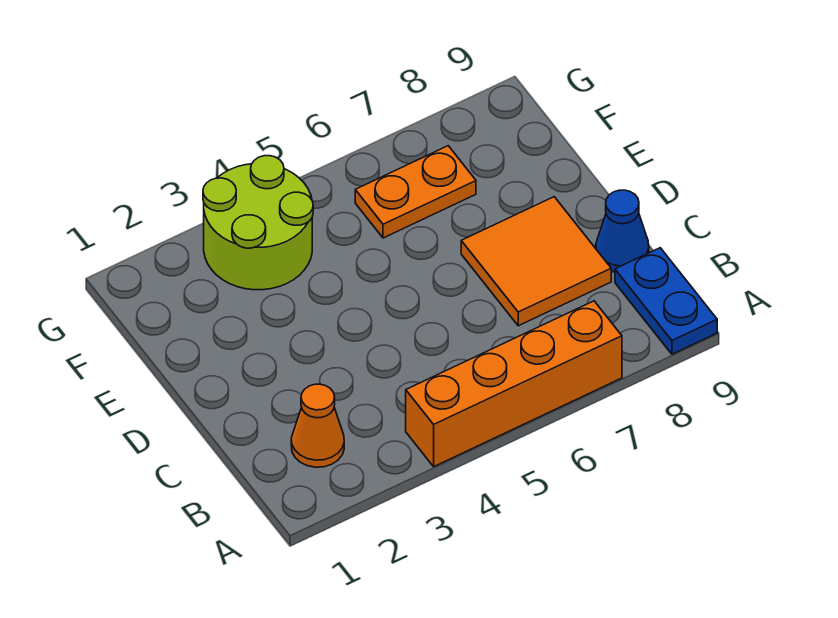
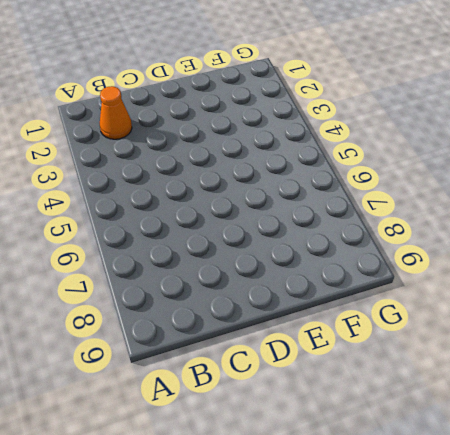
none -> orange brick A4:A7 level 1
none -> blue plate A9:B9 level 1

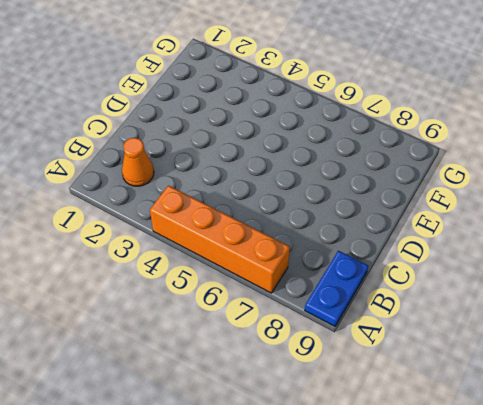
none -> orange tile C7:D8 level 1
none -> blue cone C9 level 1

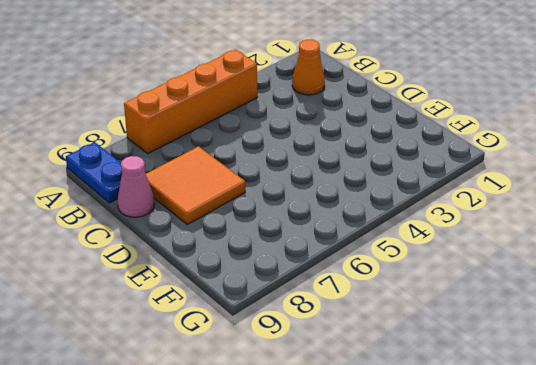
pink cone C9 level 1 -> blue cone C9 level 1
none -> lime round brick F3:G4 level 1
none -> orange plate F6:F7 level 1

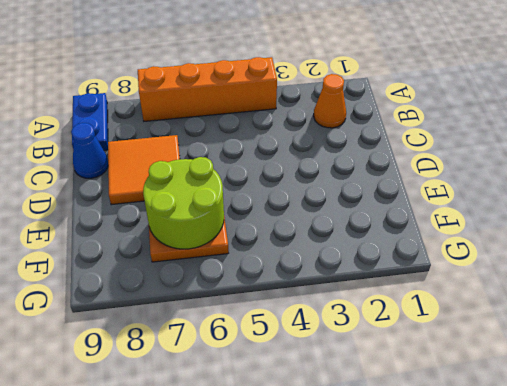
lime round brick E6:F7 level 2 -> lime round brick F3:G4 level 1

